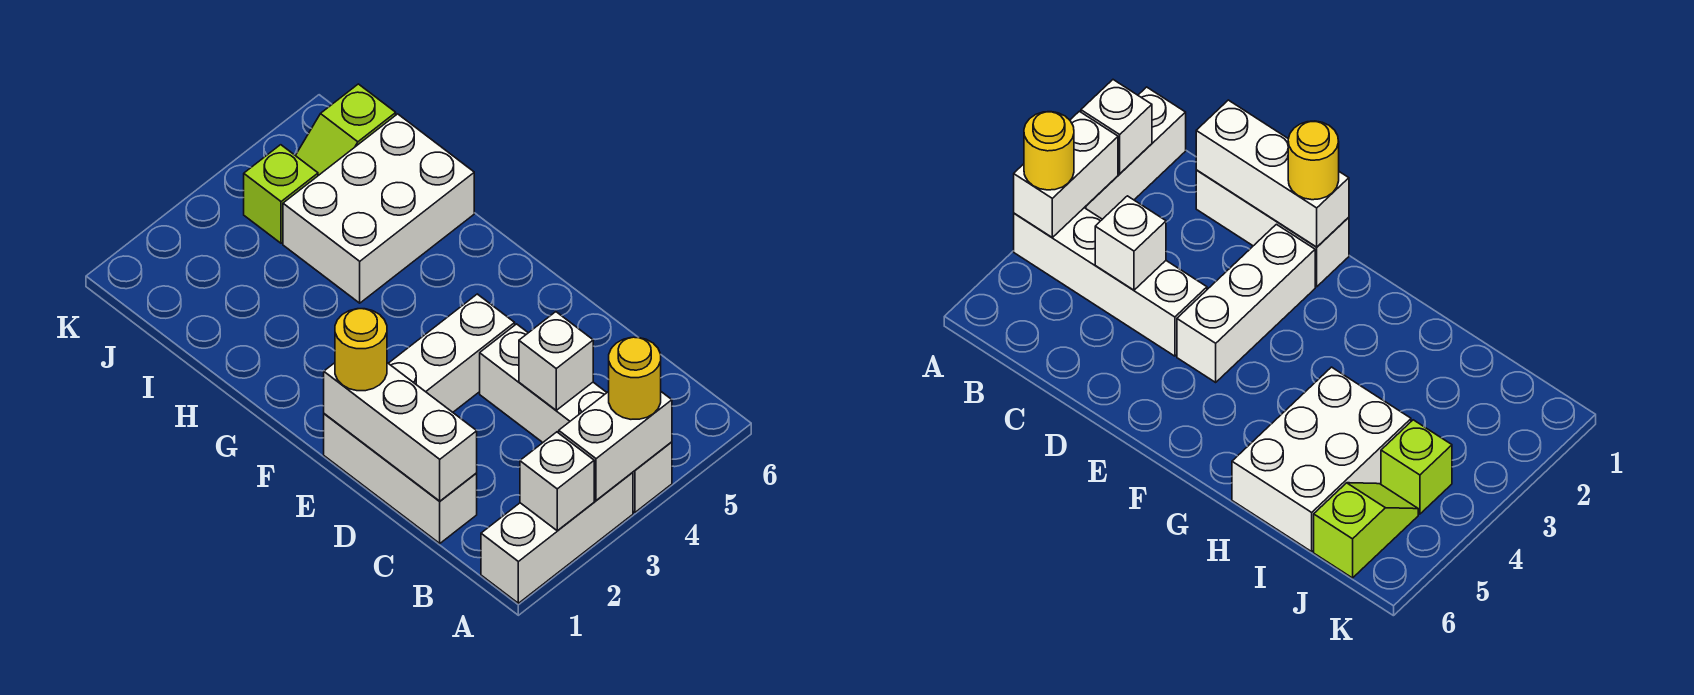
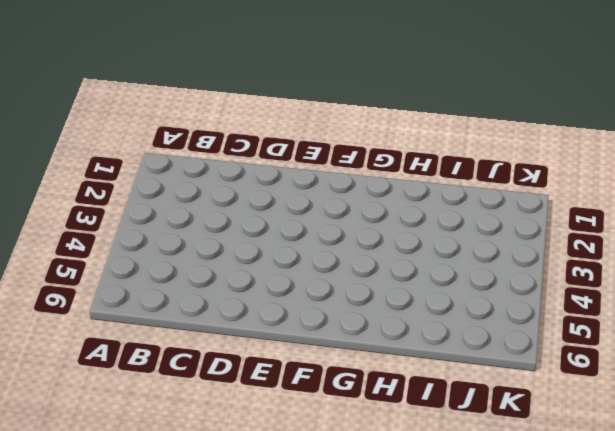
none -> white brick A1:A3 level 1
none -> white brick A4:D4 level 1
none -> white brick C1:E1 level 1

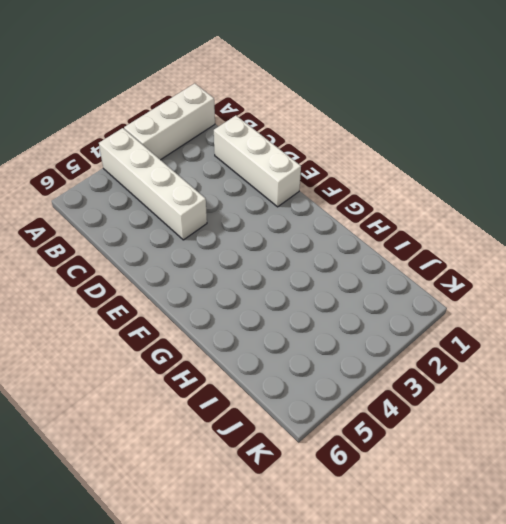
none -> white brick E2:E4 level 1
none -> white brick H4:I6 level 1
none -> lime brick J4 level 1

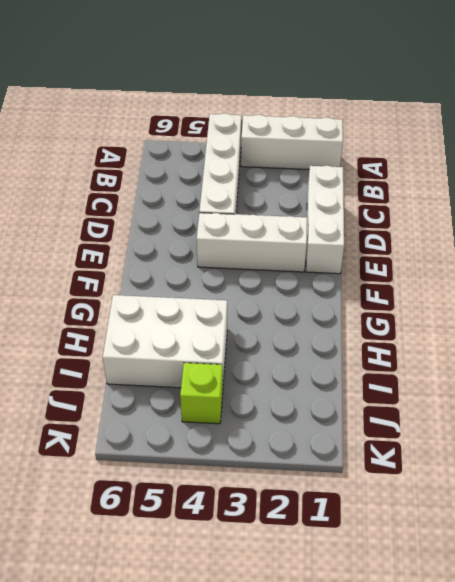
none -> lime slope J5:J6 level 1 top 6
none -> white brick A2 level 2
none -> white brick A3:A4 level 2

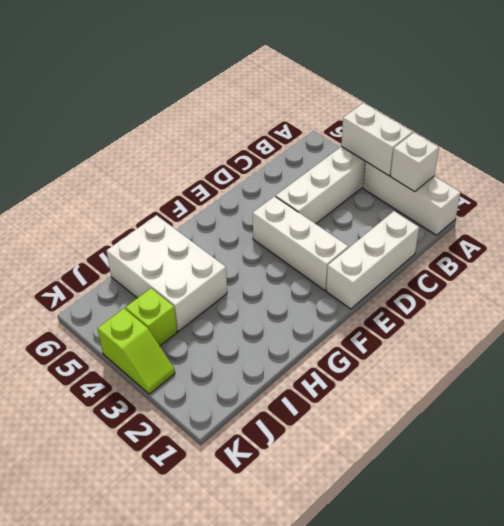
lime slope K3:K4 level 1 top 4 -> lime slope J5:J6 level 1 top 6
none -> white brick C1:E1 level 2
none -> white brick C4 level 2
none -> yellow round brick A4 level 3

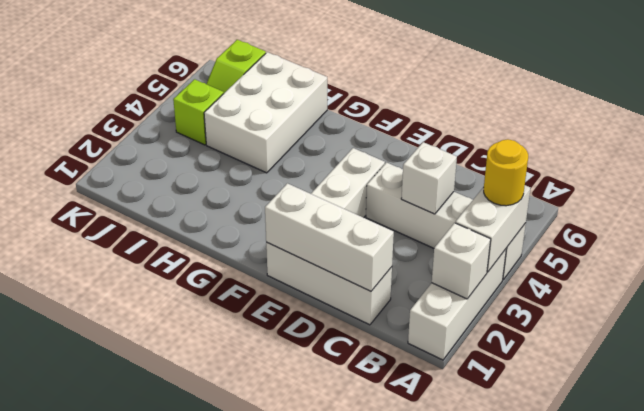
none -> yellow round brick E1 level 3

